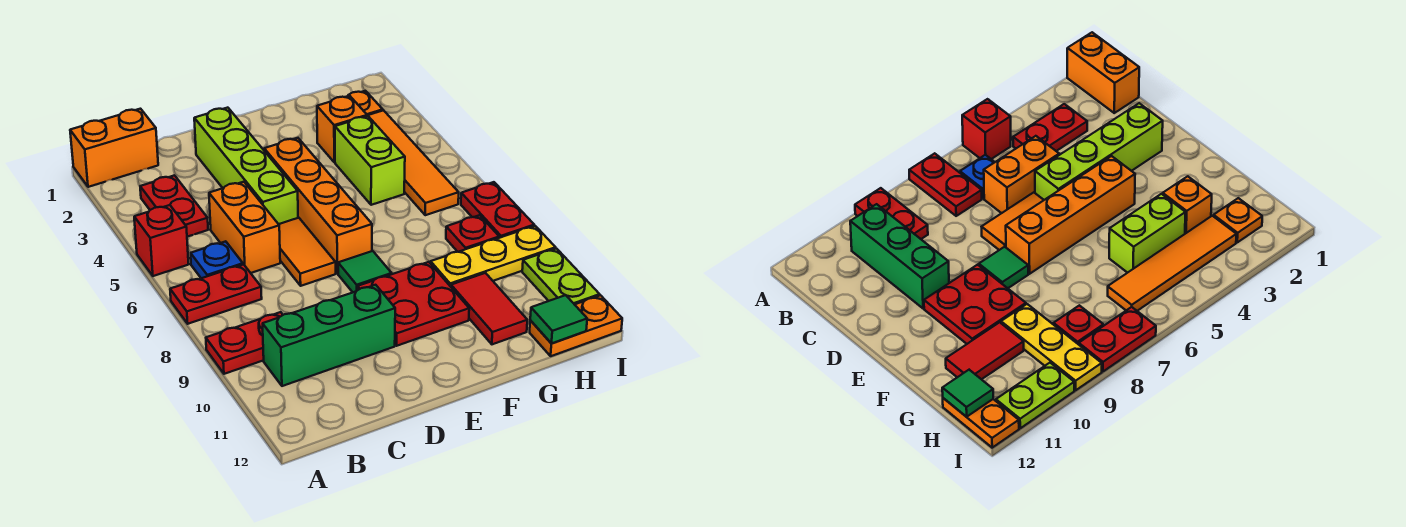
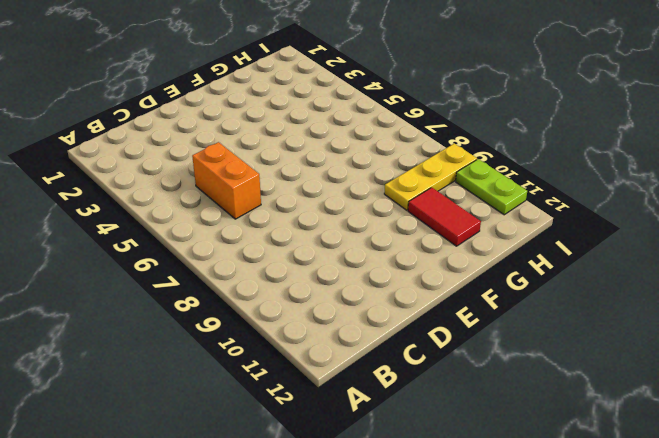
none -> orange brick A1:B1 level 1
none -> red brick A5 level 1
none -> red plate A7:B7 level 1

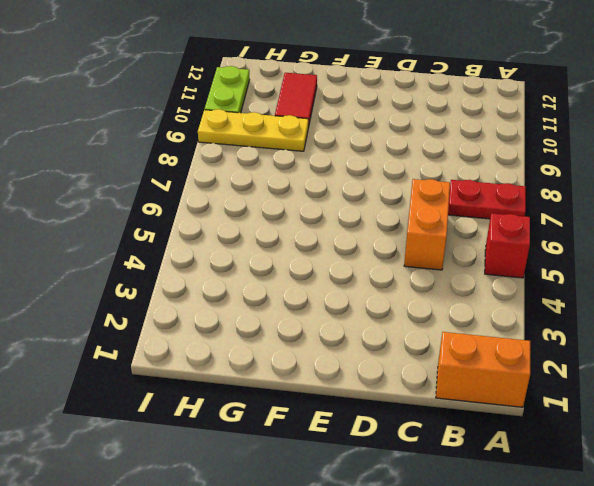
none -> red plate A9:B9 level 1
none -> red plate B3:B4 level 1
none -> blue plate B6 level 1

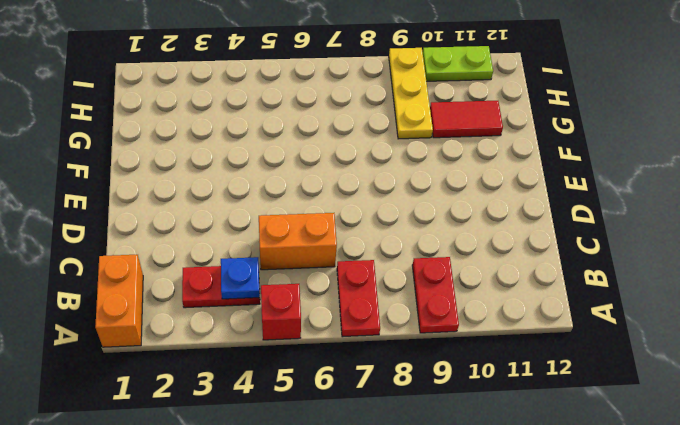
blue plate B4 level 2 -> blue plate B6 level 1
none -> green brick B10:D10 level 1
none -> lime brick D2:D5 level 1
none -> orange tile D6:D7 level 1

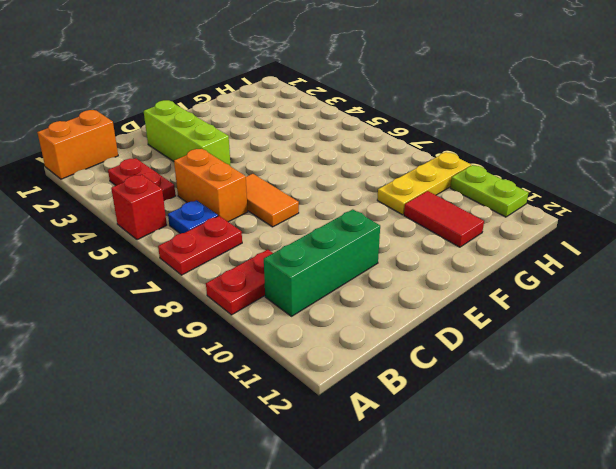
lime brick D2:D4 level 1 -> lime brick D2:D5 level 1
none -> orange brick E4:E7 level 1
none -> green tile E8 level 1
none -> red plate E9:F10 level 1

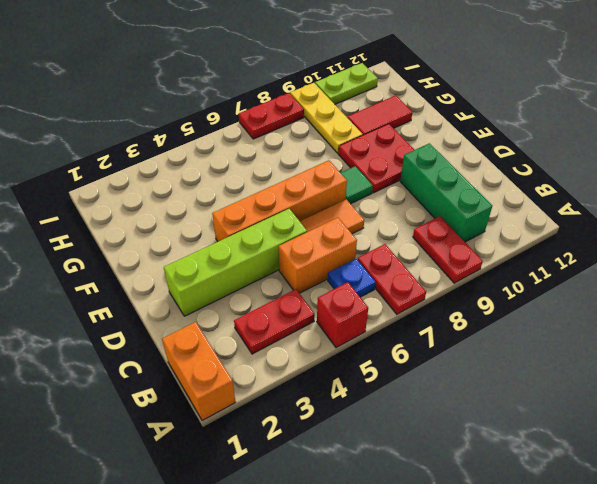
none -> orange brick G3 level 1
none -> lime brick G4:G5 level 1
none -> orange plate H2 level 1

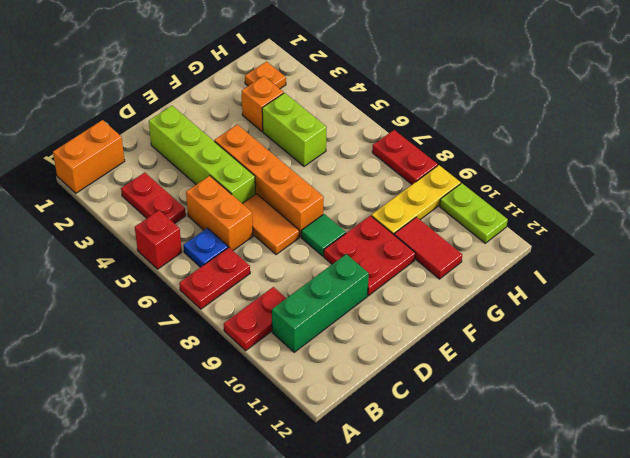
none -> orange tile H3:H6 level 1
none -> red plate H8 level 1
none -> orange plate H12:I12 level 1

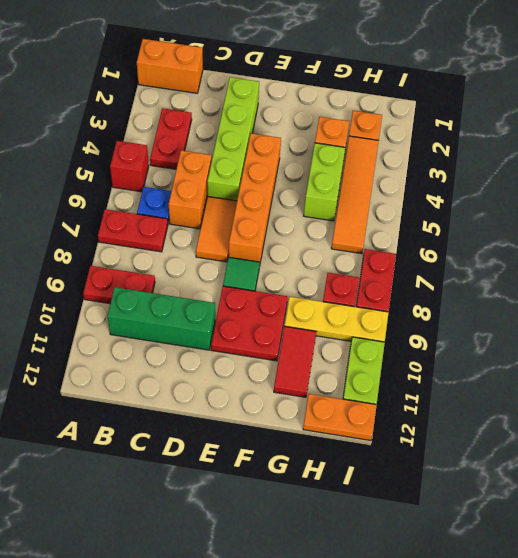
none -> green tile H12 level 2

